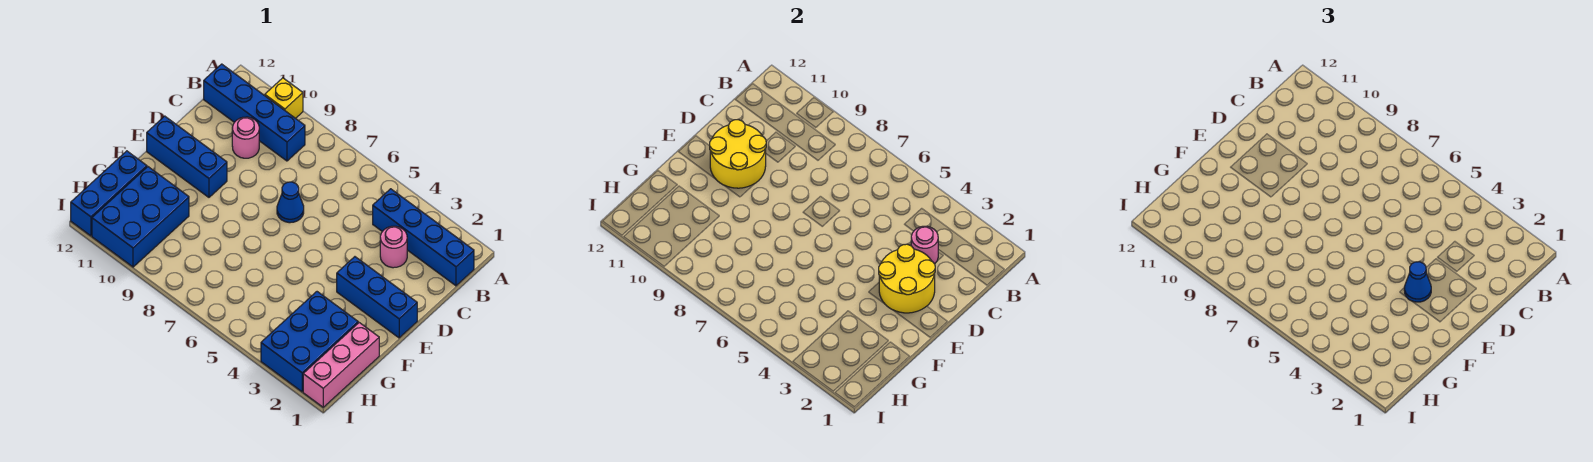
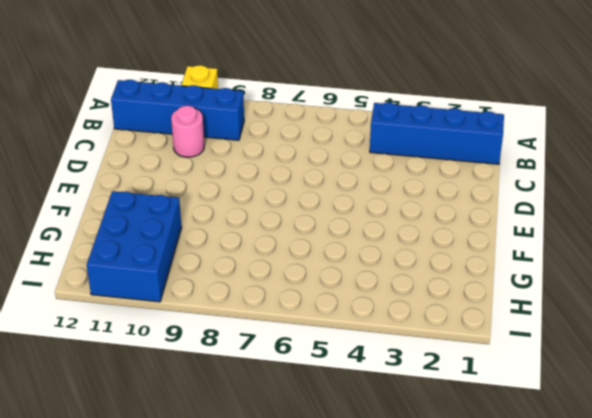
none -> pink round brick C3 level 1
none -> blue cone D7 level 1
none -> blue brick E1:E3 level 1

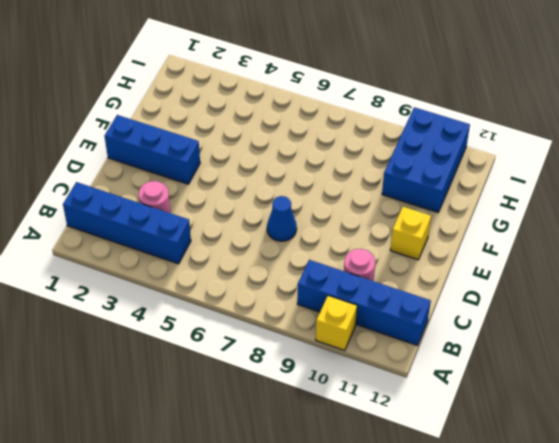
yellow brick E11 level 1 -> blue brick E10:E12 level 1
none -> pink brick G1:I1 level 1
none -> blue brick G2:I3 level 1
none -> blue brick G12:I12 level 1

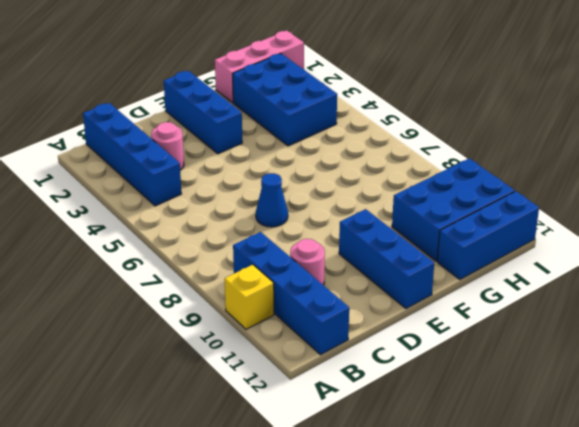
blue brick G2:H4 level 1 -> blue brick G2:I3 level 1
none -> pink round brick C3 level 2
none -> yellow round brick D2:E3 level 2
none -> yellow round brick D10:E11 level 2

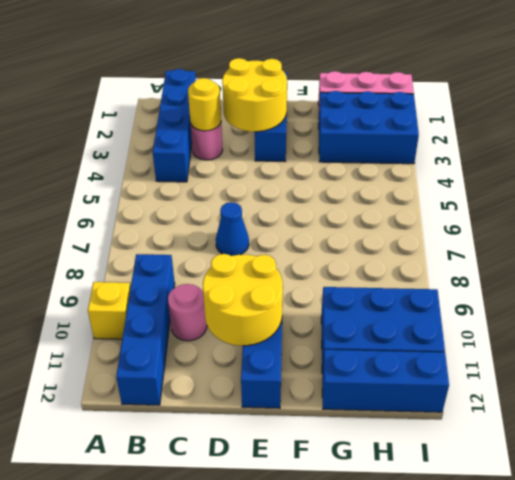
yellow round brick C3 level 2 -> pink round brick C3 level 2
none -> blue cone E3 level 3

